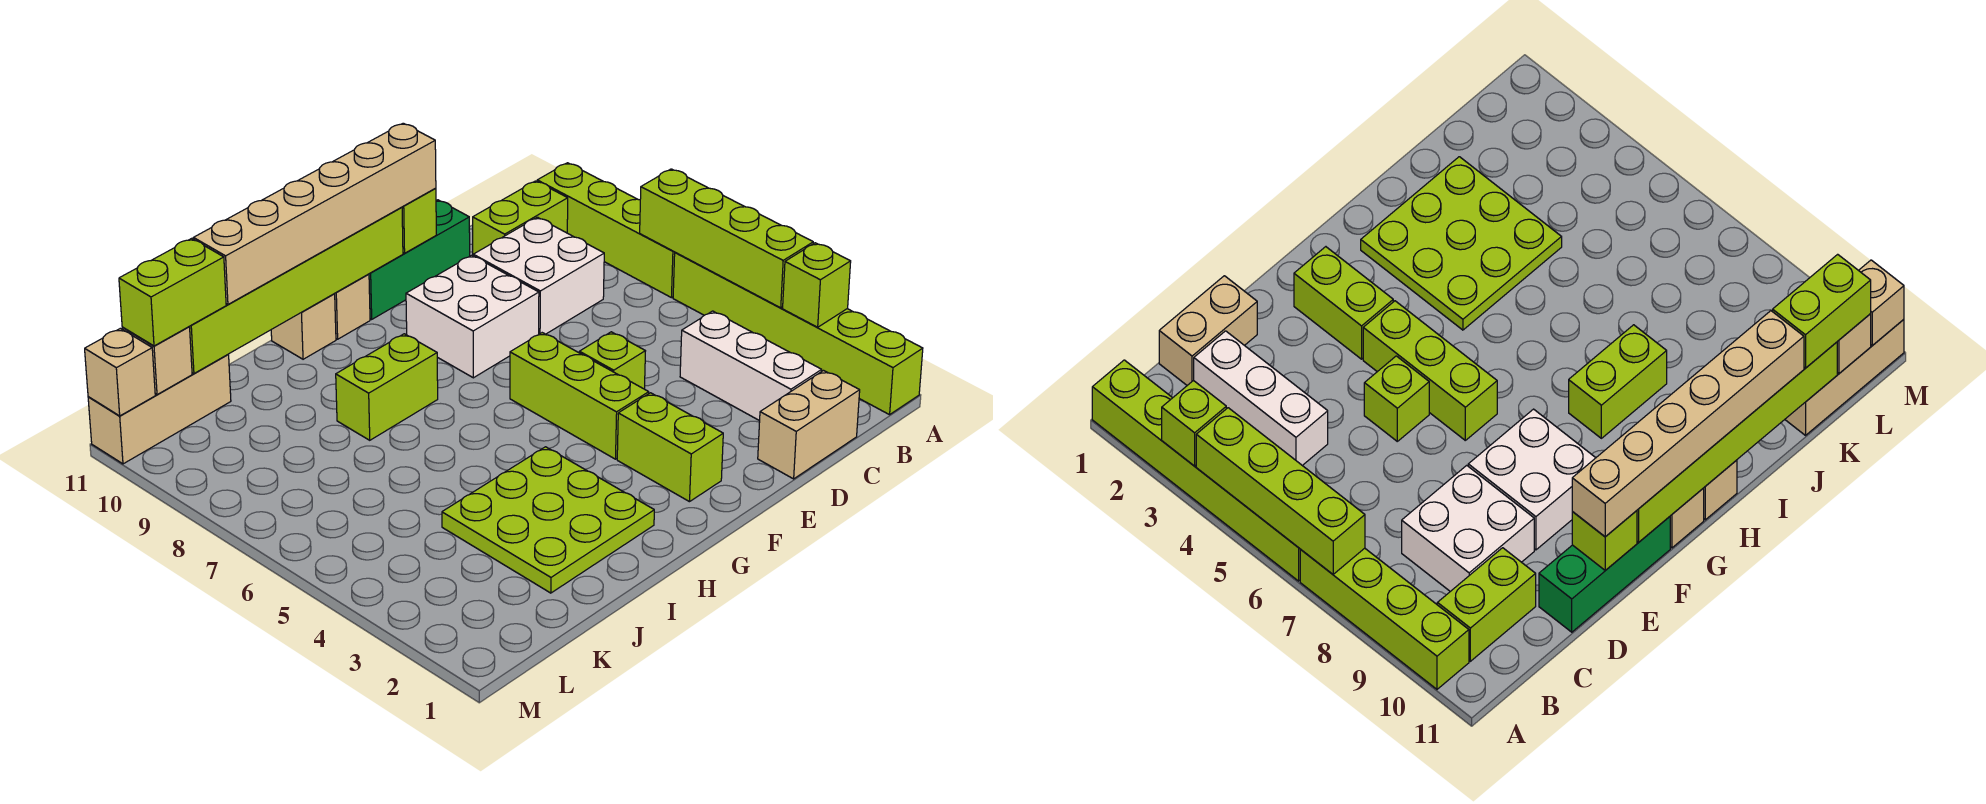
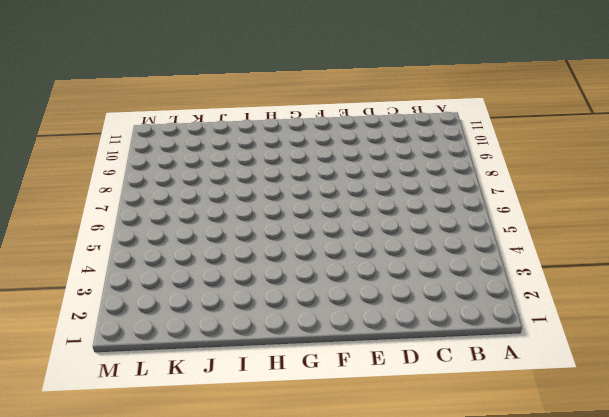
none -> lime brick A1:A6 level 1
none -> lime brick A7:A10 level 1
none -> lime brick B10:C10 level 1

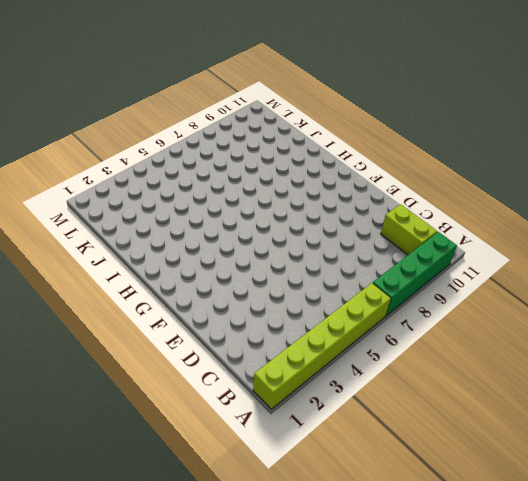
green brick A7:A10 level 1 -> lime brick A7:A10 level 1
none -> tan brick C1:D1 level 1
none -> white brick C2:C4 level 1
none -> white brick C8:D9 level 1

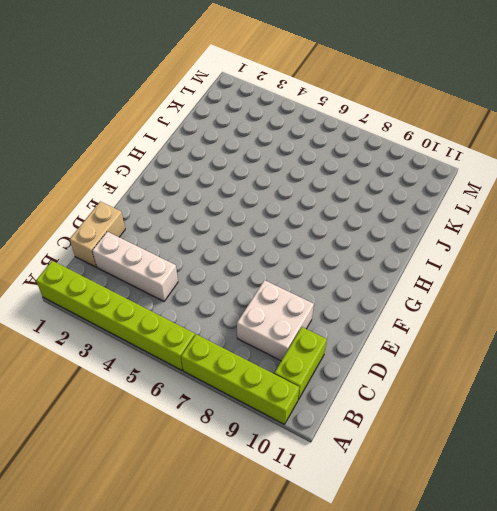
none -> green brick D11:F11 level 1
none -> lime brick E5 level 1
none -> white brick E8:F9 level 1

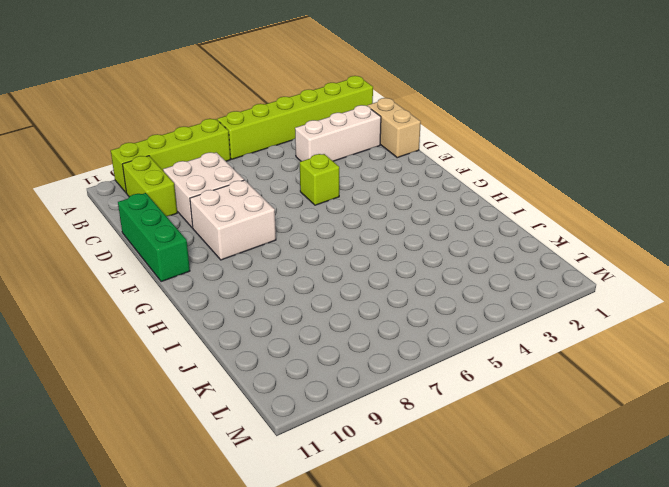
none -> lime brick F2:F3 level 1
none -> lime brick F4:F6 level 1
none -> tan brick G11 level 1

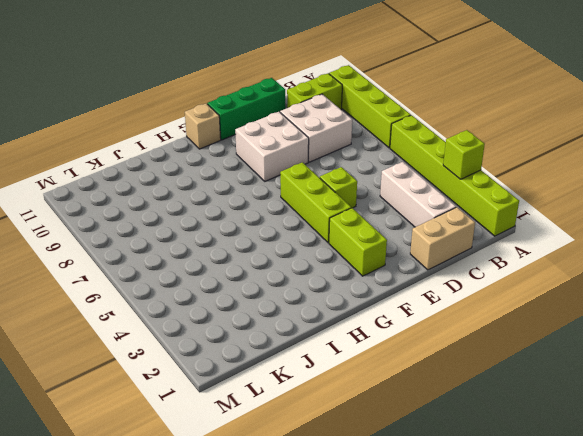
none -> lime plate H2:J4 level 1
none -> lime brick H8:I8 level 1
none -> tan brick H11 level 1

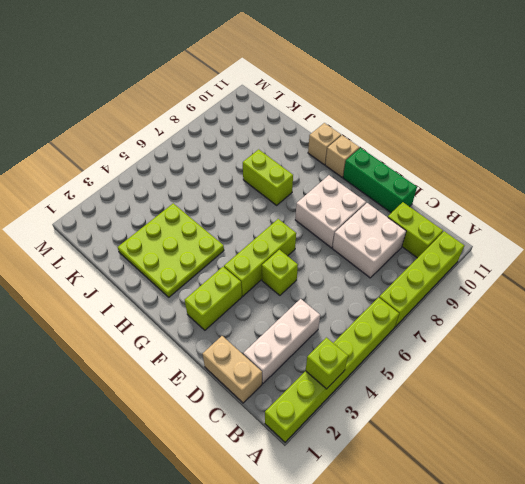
none -> tan brick K11:M11 level 1
none -> lime brick A4:A7 level 2
none -> lime brick E11 level 2

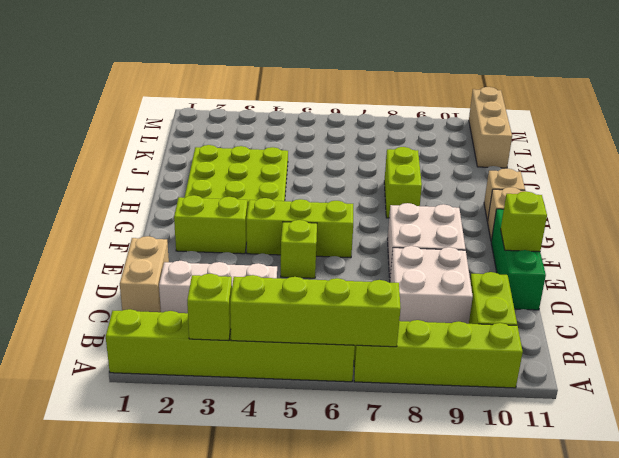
none -> lime brick F11:K11 level 2
none -> tan brick L11 level 2
none -> tan brick M11 level 2

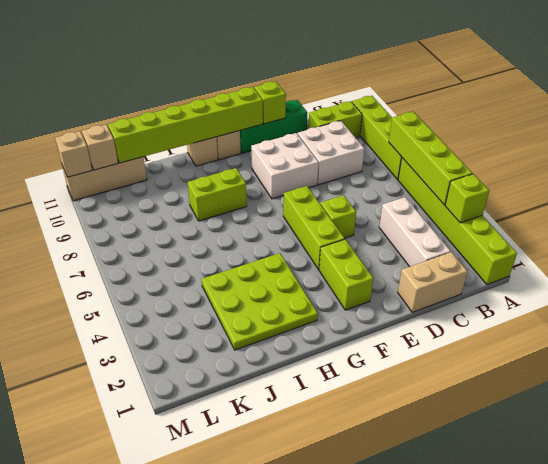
none -> tan brick E11:J11 level 3
none -> lime brick K11:L11 level 3

